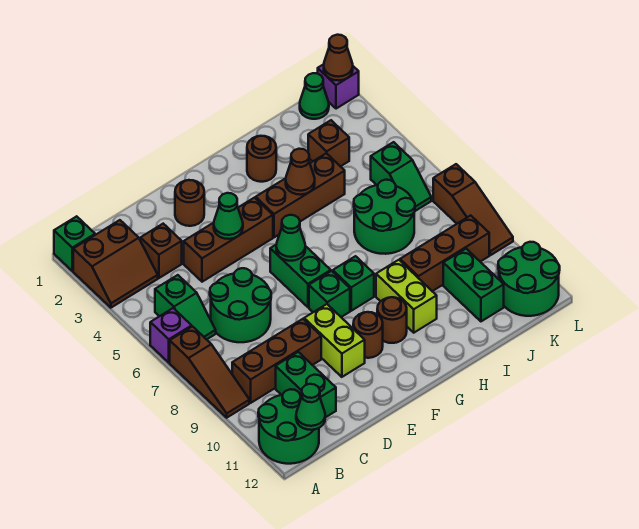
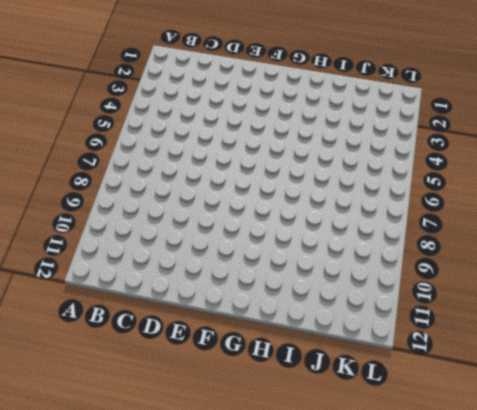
none -> green brick A1 level 1
none -> brown slope A2:B3 level 1 top 2
none -> purple brick A6 level 1
none -> brown slope A7:A9 level 1 top 7

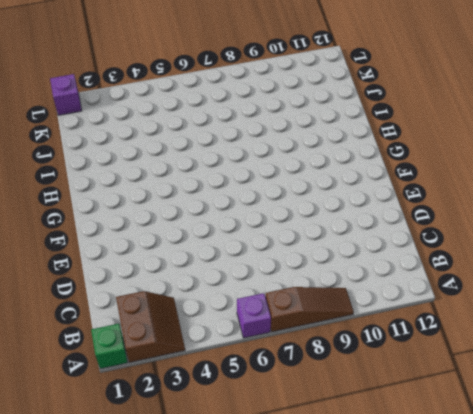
none -> green round brick A11:B12 level 1
none -> green slope B5:B6 level 1 top 5
none -> brown brick B9:D9 level 1
none -> brown brick C3 level 1

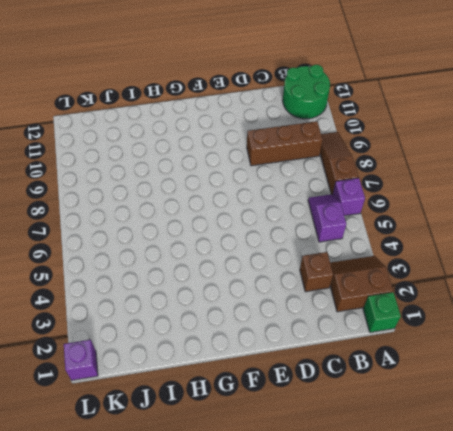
purple slope B5:B6 level 1 top 5 -> green slope B5:B6 level 1 top 5
none -> green round brick C6:D7 level 1
none -> green brick C10:C11 level 1
none -> brown brick D4:F4 level 1
none -> brown round brick E2 level 1

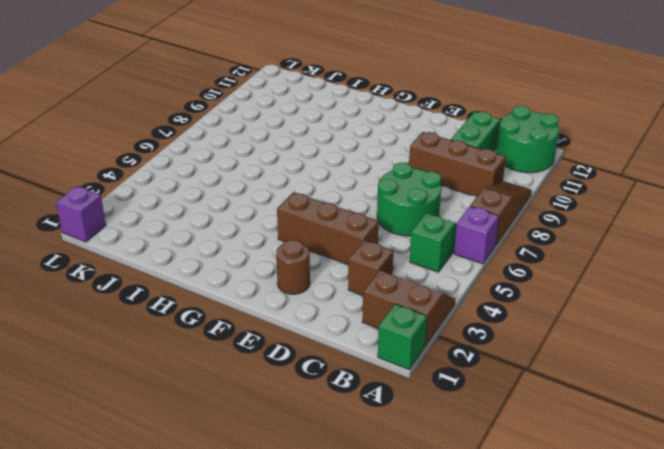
none -> lime brick E9:E10 level 1
none -> green brick F6:F7 level 1
none -> green brick F8 level 1
none -> brown round brick F10 level 1

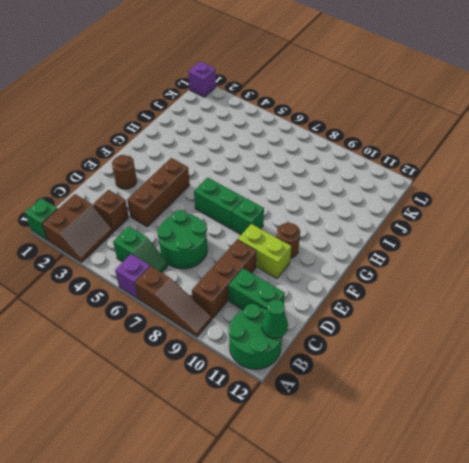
none -> brown brick G4:I4 level 1
none -> green brick G8 level 1
none -> brown round brick G10 level 1
none -> brown round brick H2 level 1

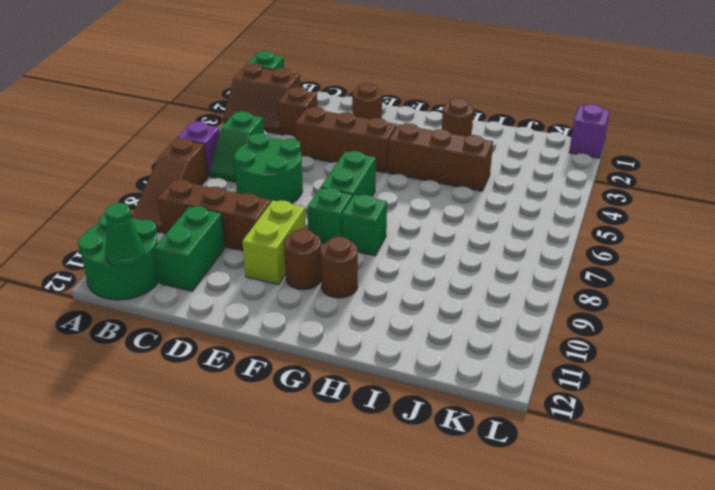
none -> lime brick H9:H10 level 1
none -> green round brick I6:J7 level 1
none -> brown brick I9:K9 level 1
none -> brown brick J3 level 1

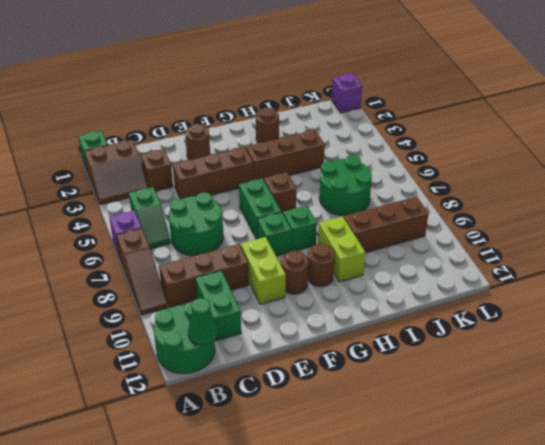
brown brick G6 level 1 -> brown brick J3 level 1
none -> green brick J10:J11 level 1
none -> green cone K1 level 1
none -> green slope K5:K6 level 1 top 5
none -> green round brick K11:L12 level 1

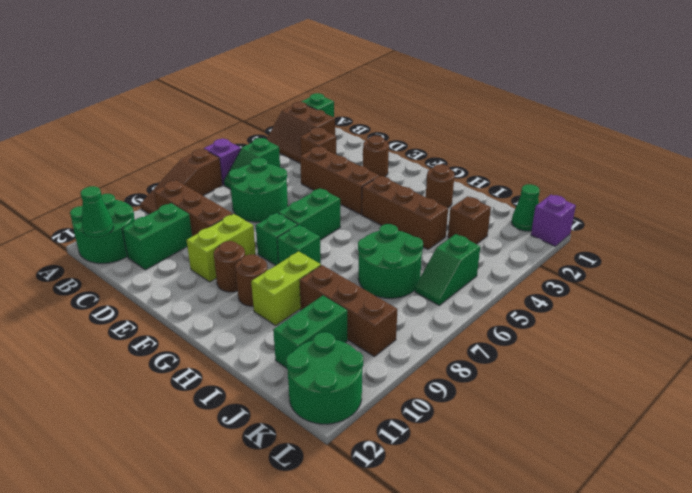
none -> brown slope L7:L9 level 1 top 7
none -> green cone E4 level 2
none -> green cone F6 level 2
none -> brown cone H4 level 2

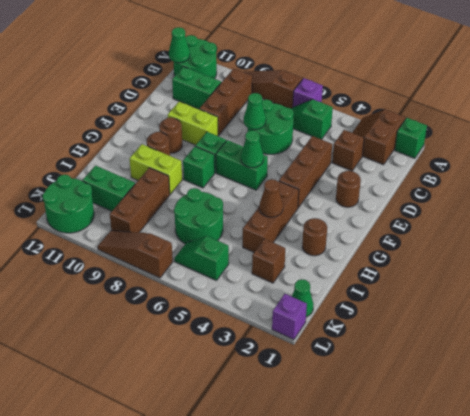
green cone D7 level 2 -> green cone E4 level 2
none -> brown cone L1 level 2

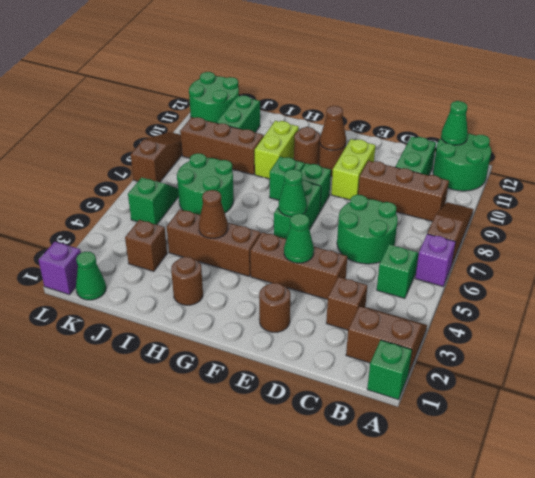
brown cone F10 level 2 -> brown cone L1 level 2

